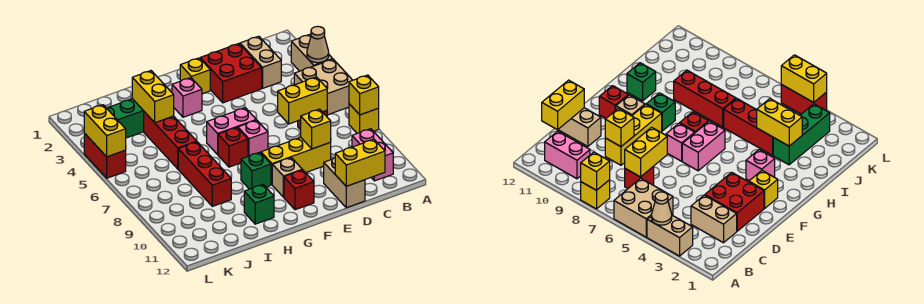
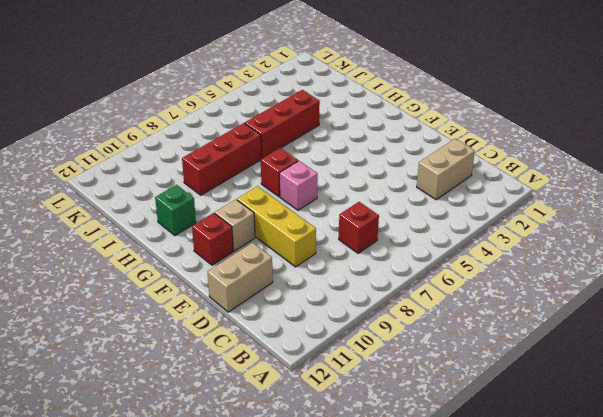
none -> tan brick A3:A4 level 1
none -> tan brick A5:B6 level 1
none -> yellow brick A8 level 1

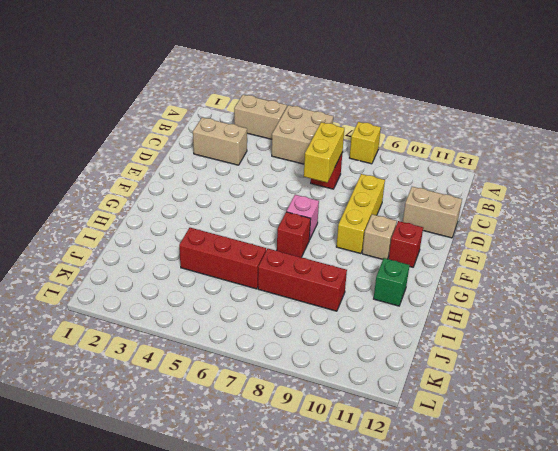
none -> pink brick B10:B11 level 1
none -> red brick D2:E3 level 1
none -> yellow brick F2 level 1

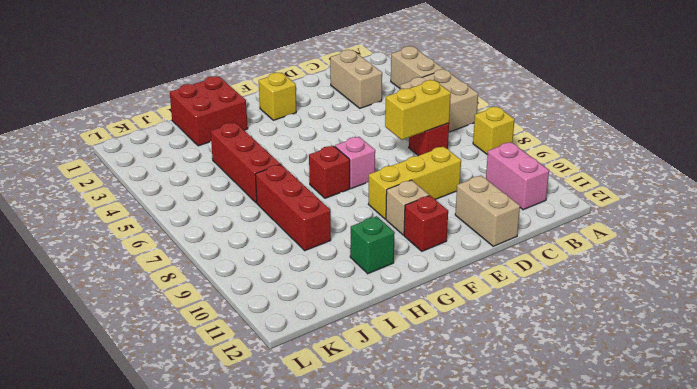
red brick H1:I2 level 1 -> red brick D2:E3 level 1
none -> pink brick F6:G6 level 1
none -> pink brick G3 level 1
none -> green brick G9 level 1

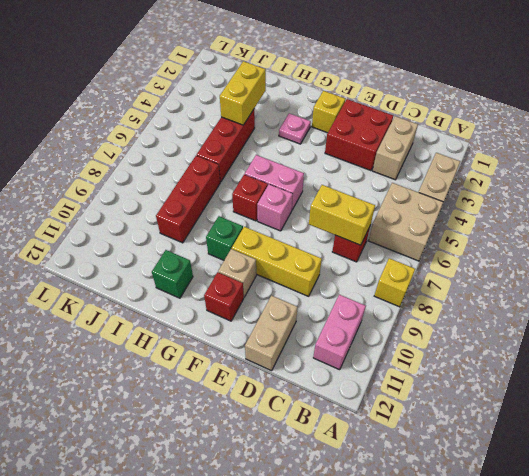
pink plate G3 level 1 -> pink brick G3 level 1
none -> green brick I3:K3 level 1
none -> red brick L4:L5 level 1
none -> tan cone A4 level 2

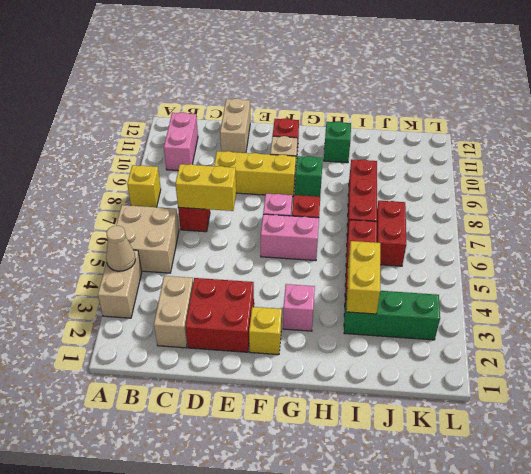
red brick J6:J7 level 1 -> red brick L4:L5 level 1
none -> yellow brick A8 level 2
none -> yellow brick C12:D12 level 2
none -> yellow brick D9 level 2

